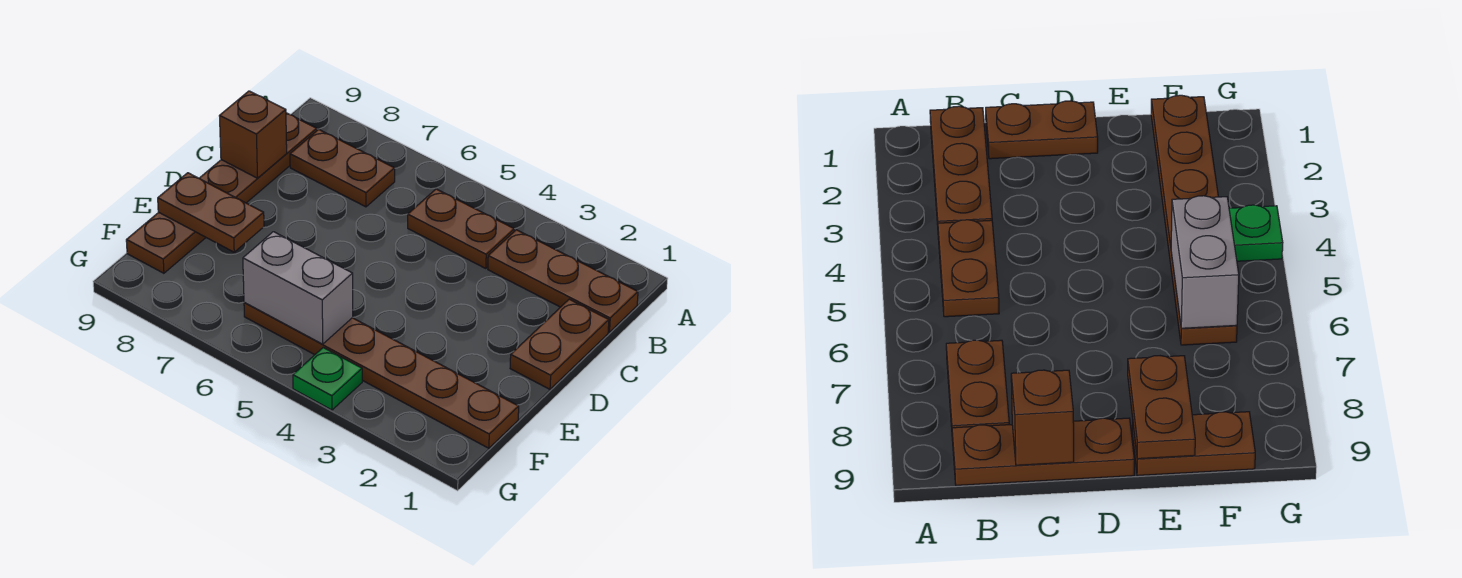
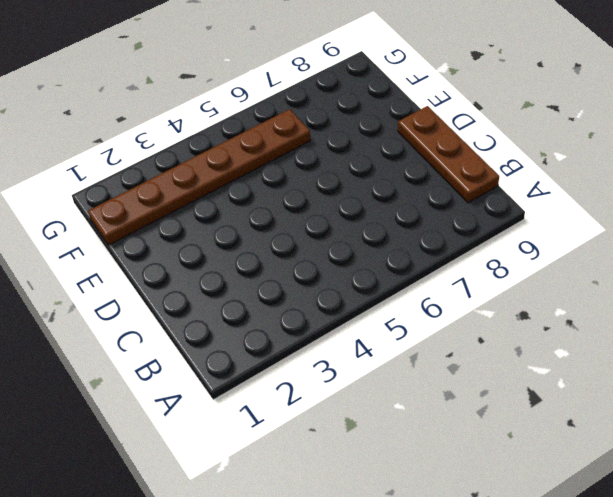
none -> brown plate B1:B3 level 1
none -> brown plate B4:B5 level 1

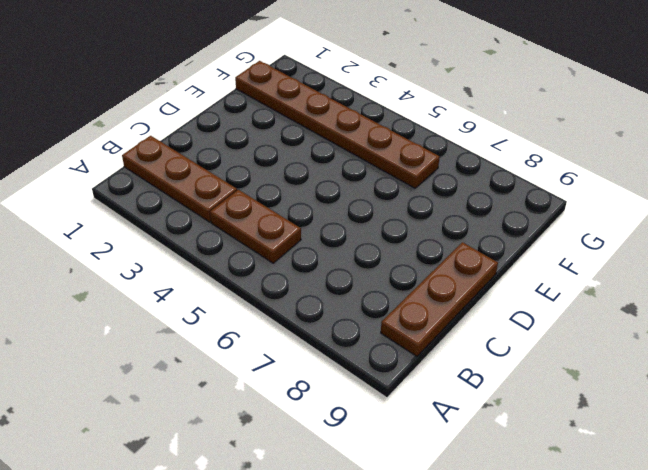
none -> brown plate B7:B8 level 1
none -> brown plate C1:D1 level 1

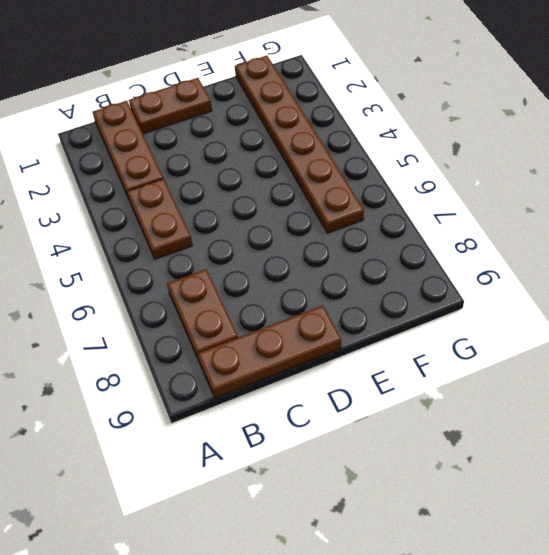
none -> brown plate E9:F9 level 1
none -> green plate G4 level 1

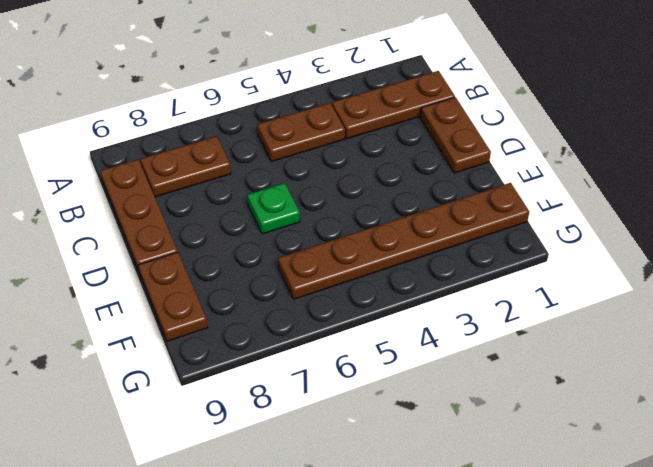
green plate D6 level 1 -> green plate G4 level 1
none -> brown brick C9 level 2
none -> brown plate E8:E9 level 2

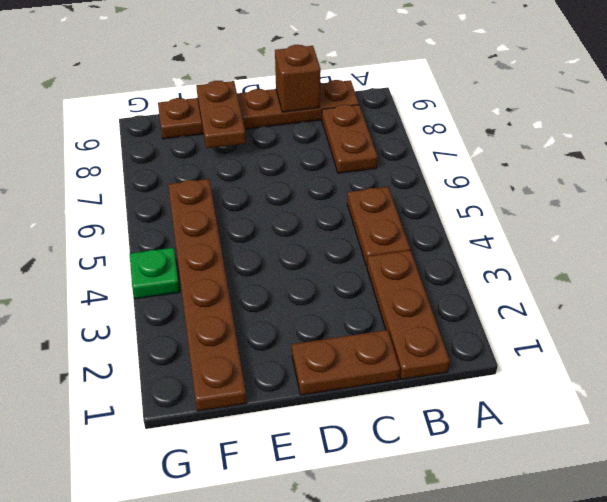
none -> grey brick F5:F6 level 2

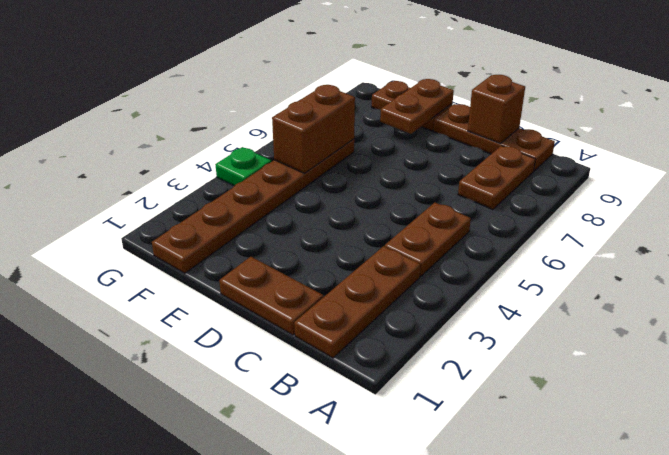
brown brick F5:F6 level 2 -> grey brick F5:F6 level 2

